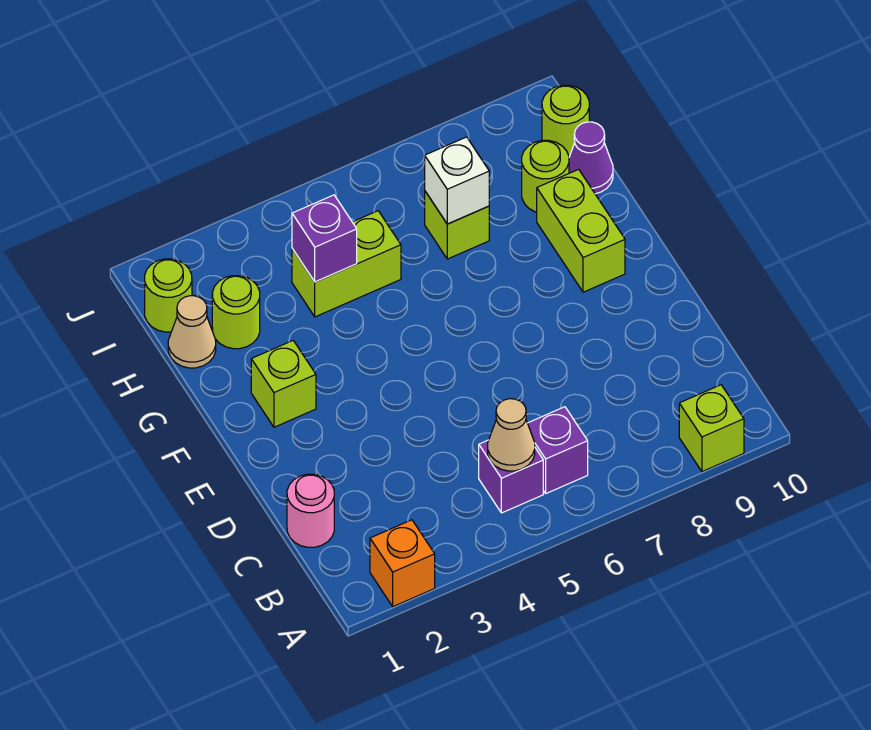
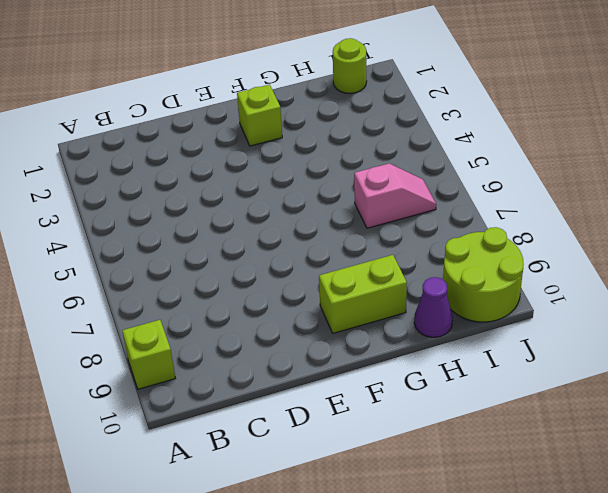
pink slope H6:I6 level 1 top H -> none
lime round brick I9:J10 level 1 -> lime round brick I10 level 1
none -> orange brick A2 level 1
none -> purple brick B5 level 1
none -> purple brick B6 level 1

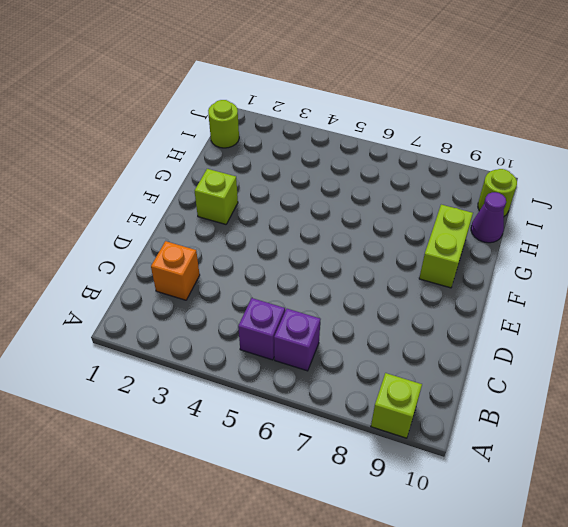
orange brick C2 level 1 -> orange brick A2 level 1
none -> pink round brick C1 level 1
none -> tan cone H1 level 1
none -> lime round brick H2 level 1

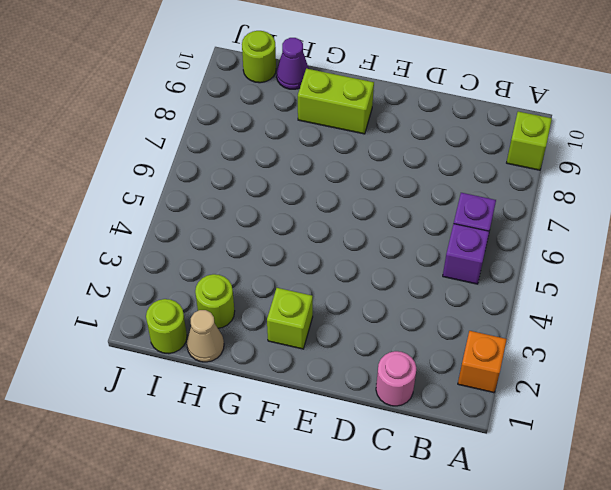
none -> lime brick H4:H5 level 1
none -> lime brick H7 level 1
none -> lime round brick H9 level 1

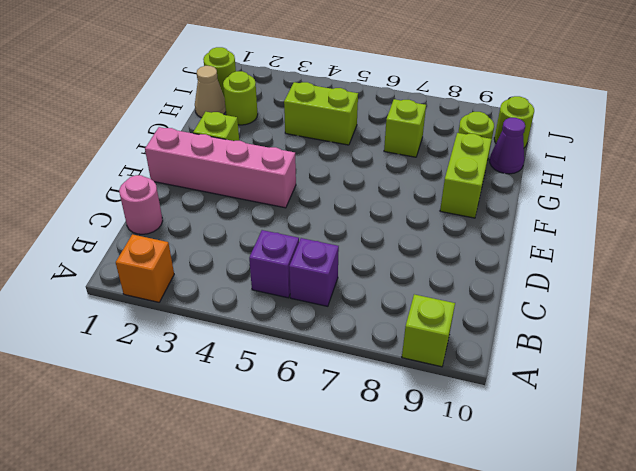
pink brick E1:E4 level 1 -> none
none -> tan cone B5 level 2
none -> purple brick H4 level 2
none -> white brick H7 level 2

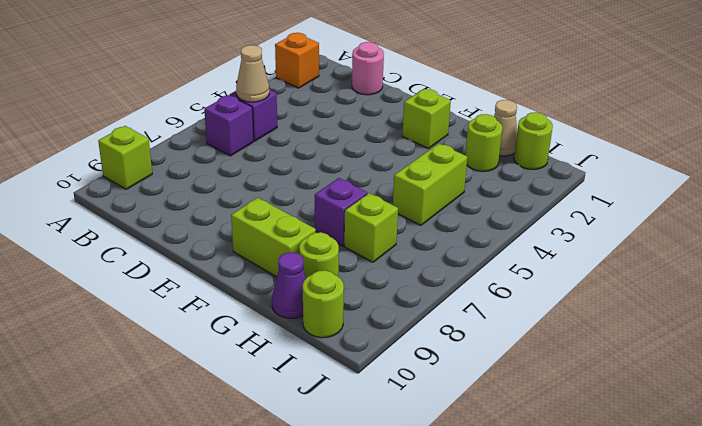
purple brick G7 level 1 -> purple brick H4 level 2
none -> white brick H7 level 2

